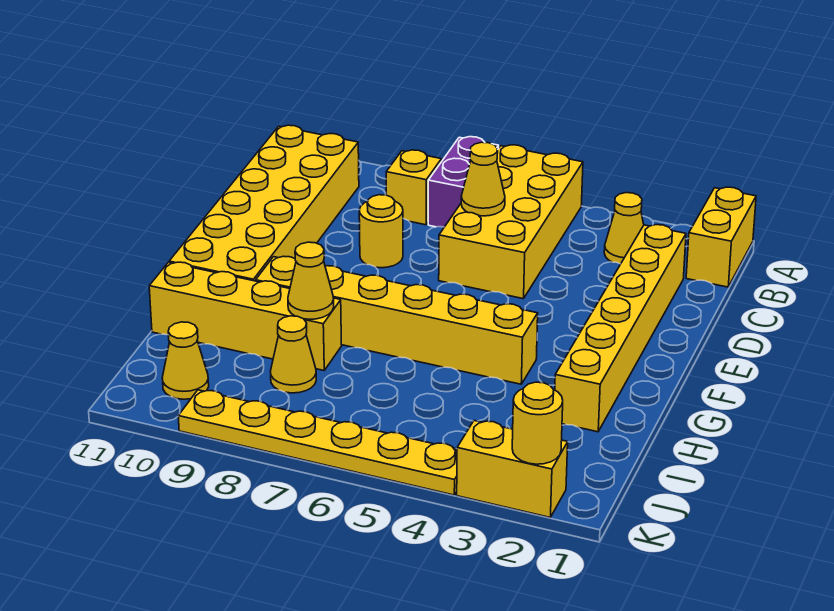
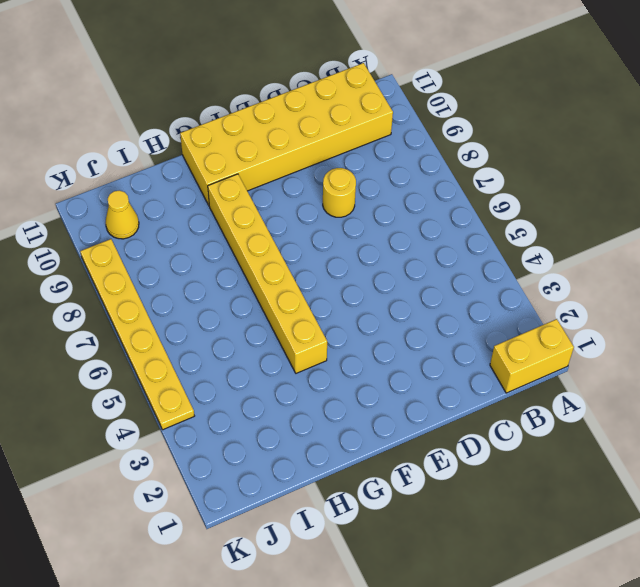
none -> yellow brick A5:D6 level 1
none -> purple brick A7:B7 level 1
none -> yellow cone B3 level 1

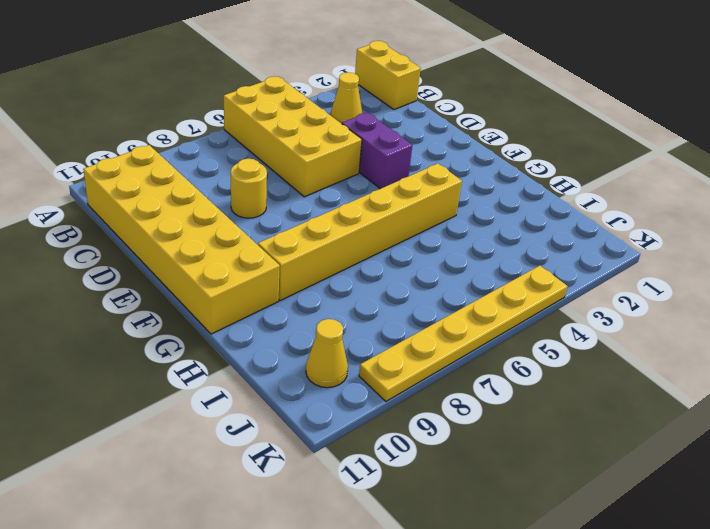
purple brick D4:E4 level 1 -> purple brick A7:B7 level 1
none -> yellow brick B8 level 1
none -> yellow brick C2:H2 level 1
none -> yellow brick H8:H11 level 1

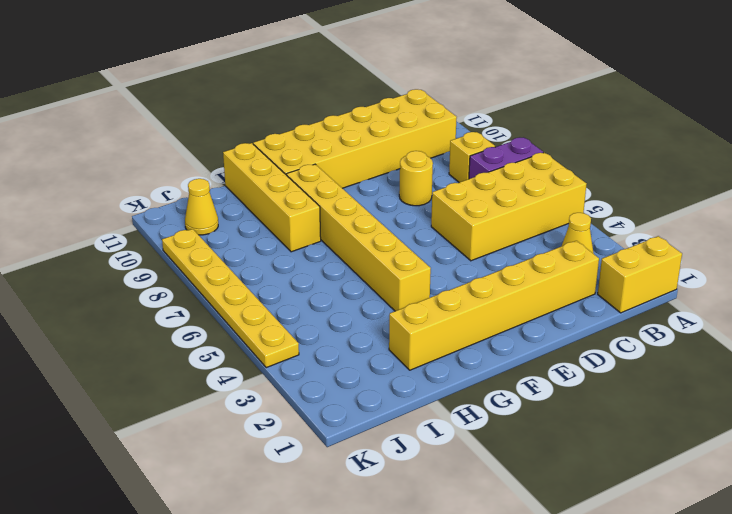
none -> yellow cone I8 level 1
none -> yellow brick K2:K3 level 1
none -> yellow cone C6 level 2

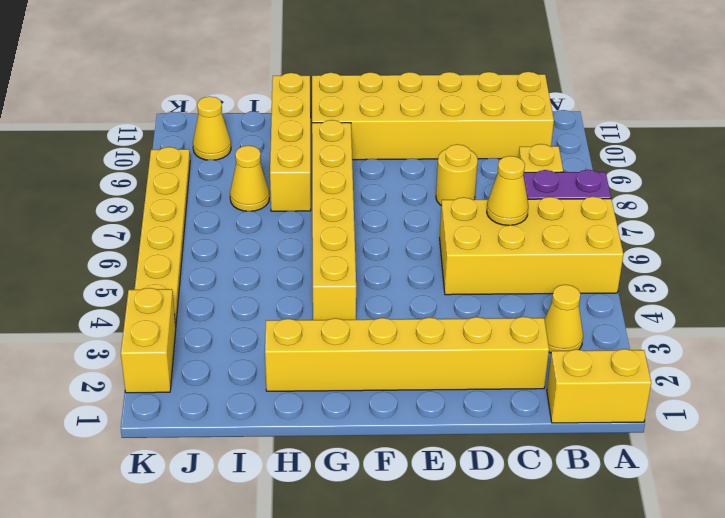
none -> yellow cone H8 level 2
none -> yellow round brick K2 level 2

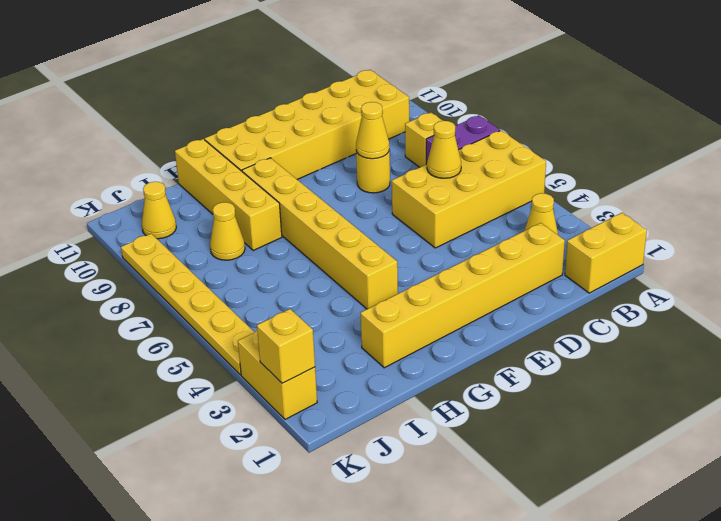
yellow cone D8 level 2 -> yellow cone H8 level 2
yellow brick K2 level 2 -> yellow round brick K2 level 2

